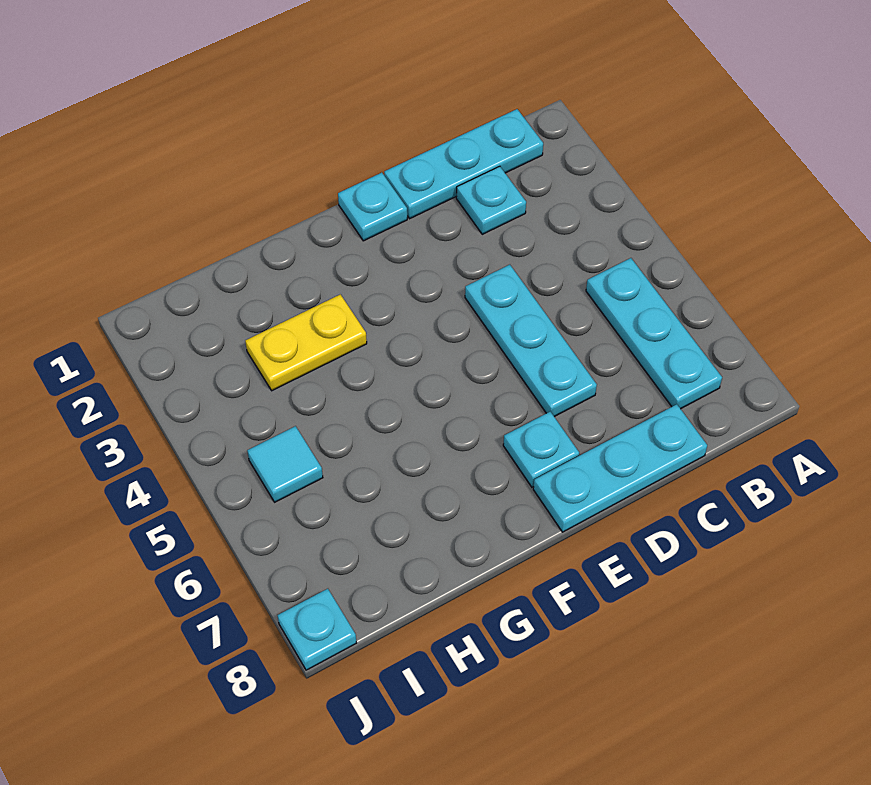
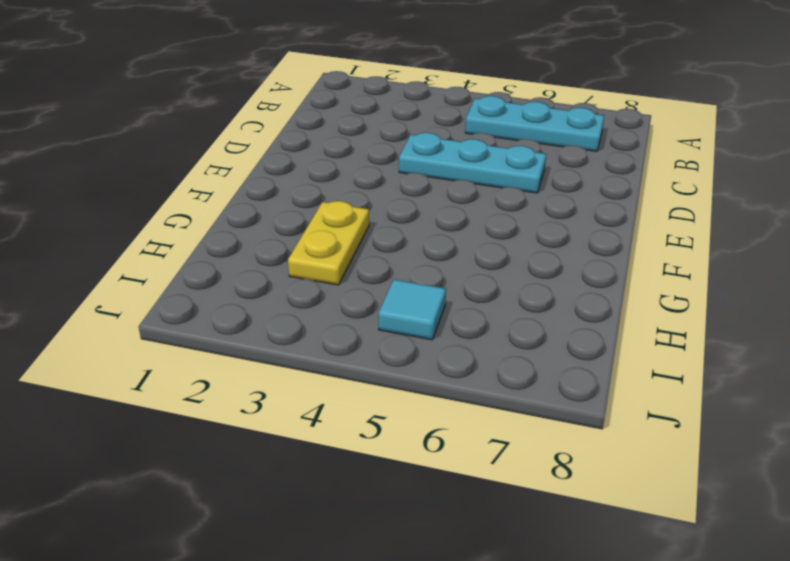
none -> cyan plate B1:D1 level 1
none -> cyan plate C2 level 1

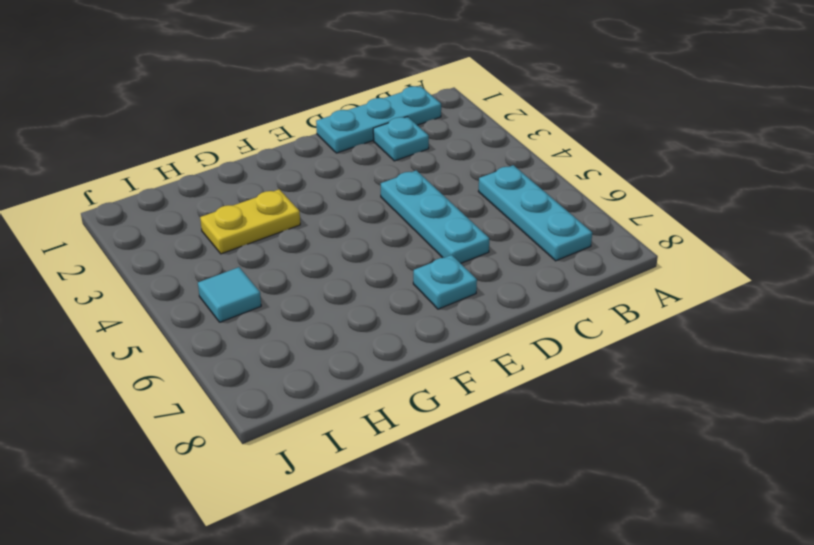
none -> cyan plate C8:E8 level 1
none -> cyan plate E1 level 1

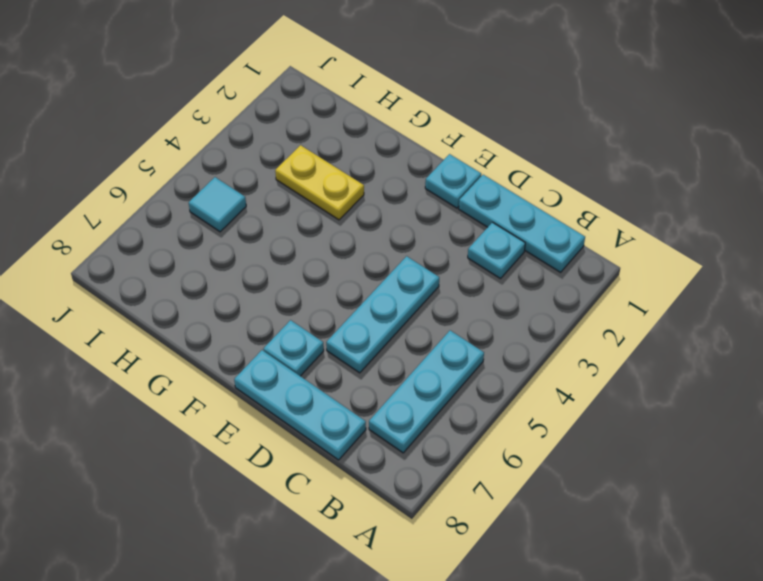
none -> cyan plate J8 level 1

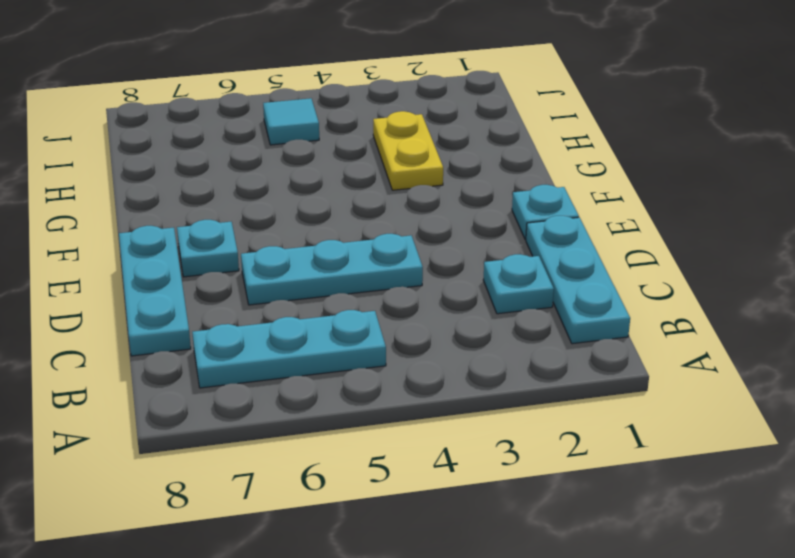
none -> cyan plate J8 level 1

